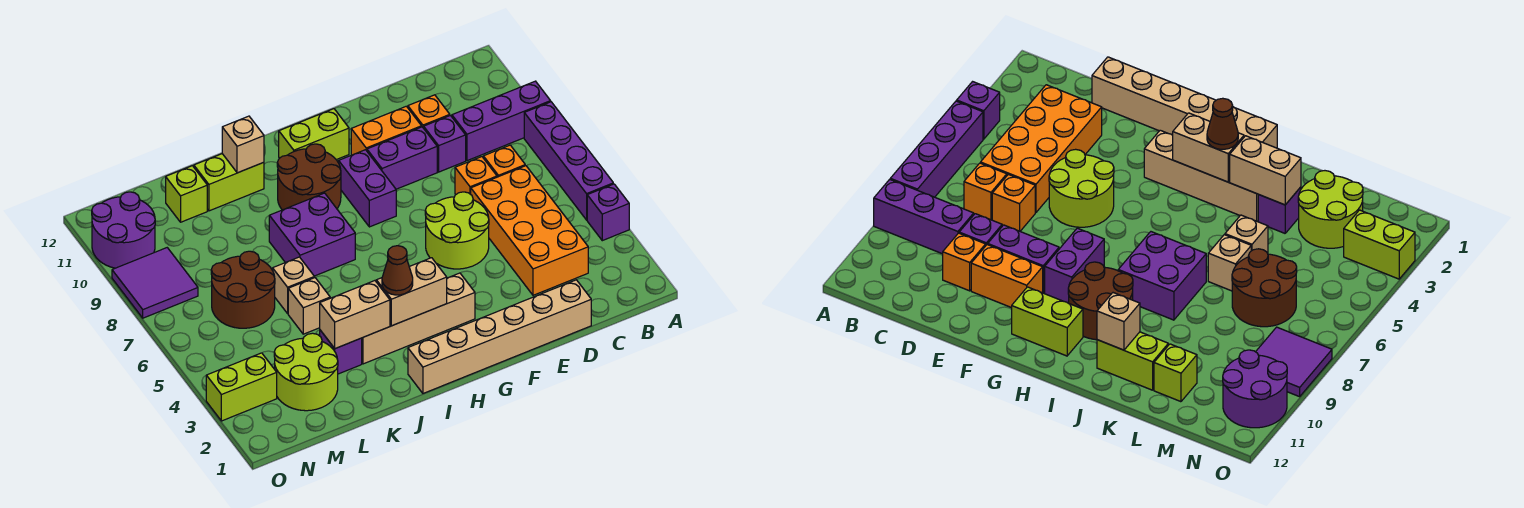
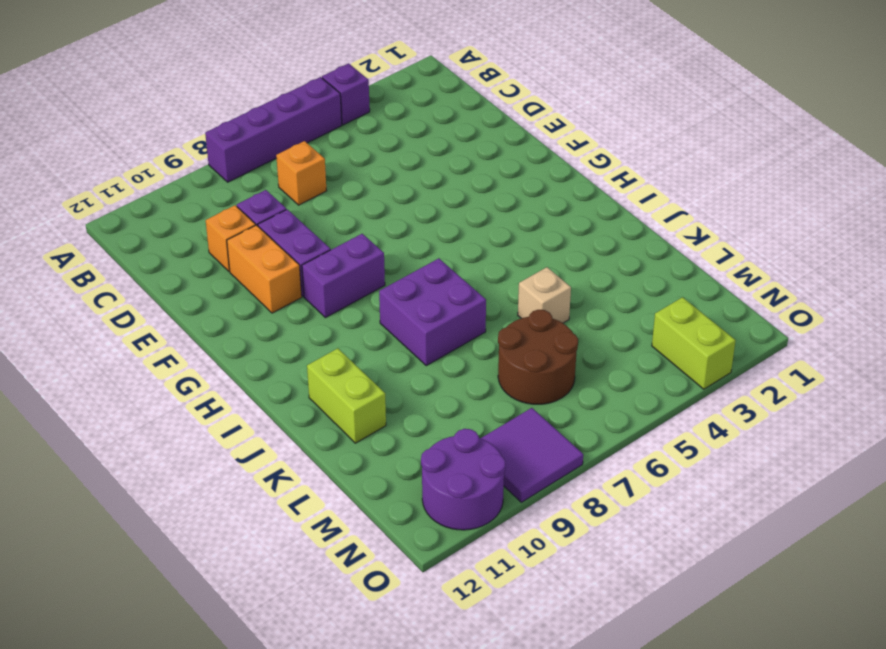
none -> purple brick A9:C9 level 1
none -> orange brick C3:D6 level 1
none -> tan brick D1:I1 level 1
none -> orange brick D7 level 1

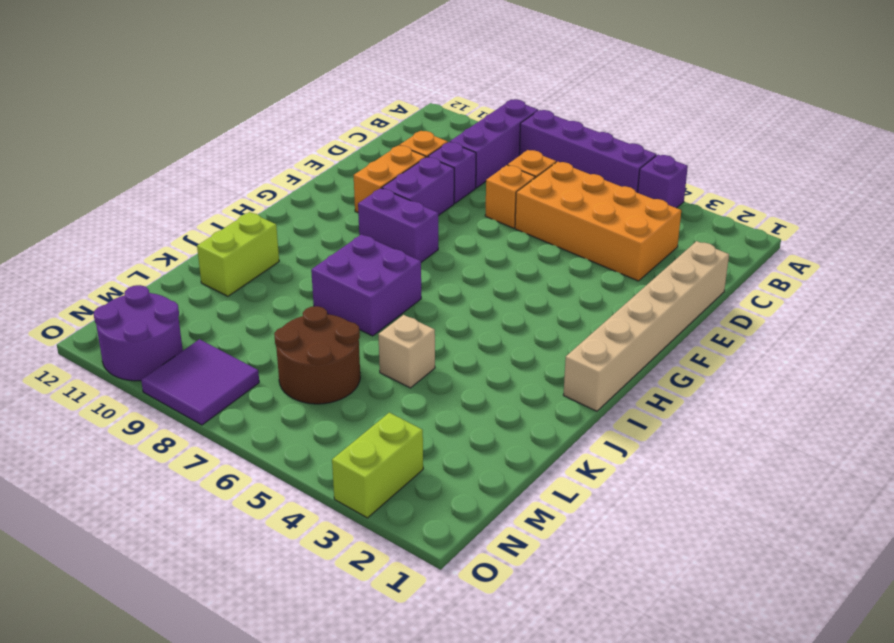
none -> lime round brick E5:F6 level 1
none -> tan brick G3:J3 level 1
none -> lime brick G11:H11 level 1
none -> brown round brick H9:I10 level 1

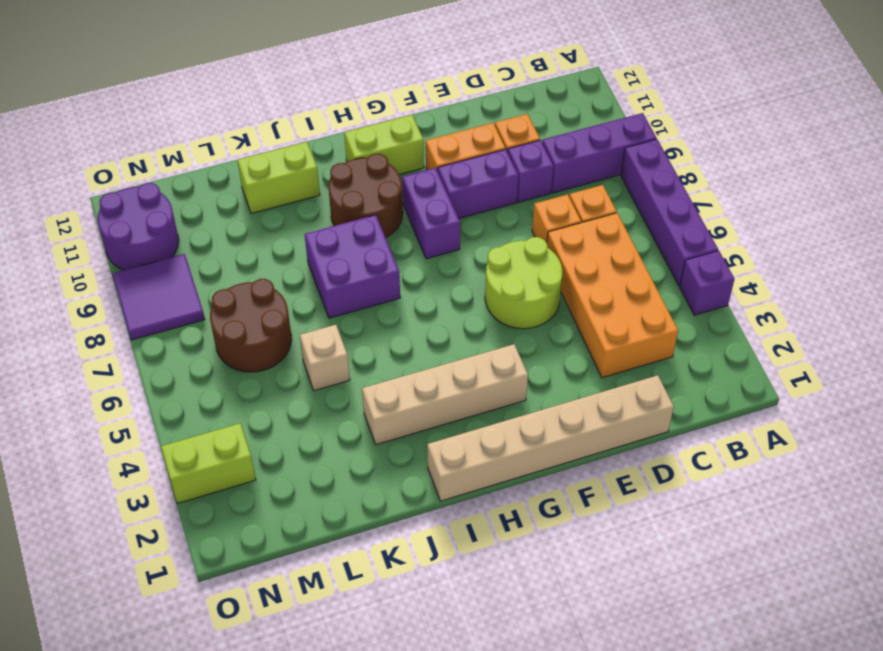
none -> purple brick K3 level 1
none -> tan brick K6 level 1
none -> lime round brick L2:M3 level 1
none -> lime brick L11 level 1

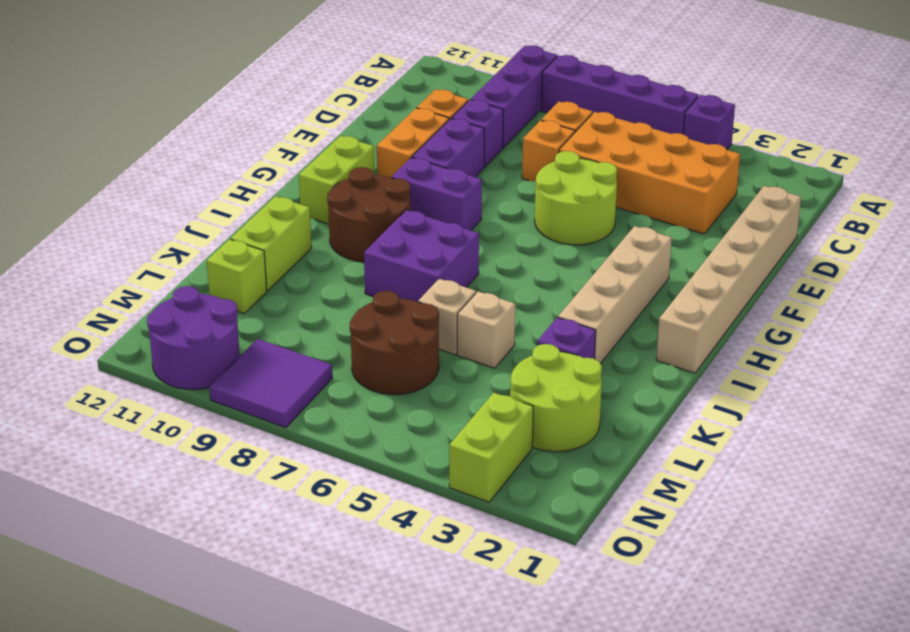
none -> tan brick H3:I3 level 2
none -> tan brick J3:K3 level 2
none -> tan brick J11 level 2
none -> brown cone I3 level 3

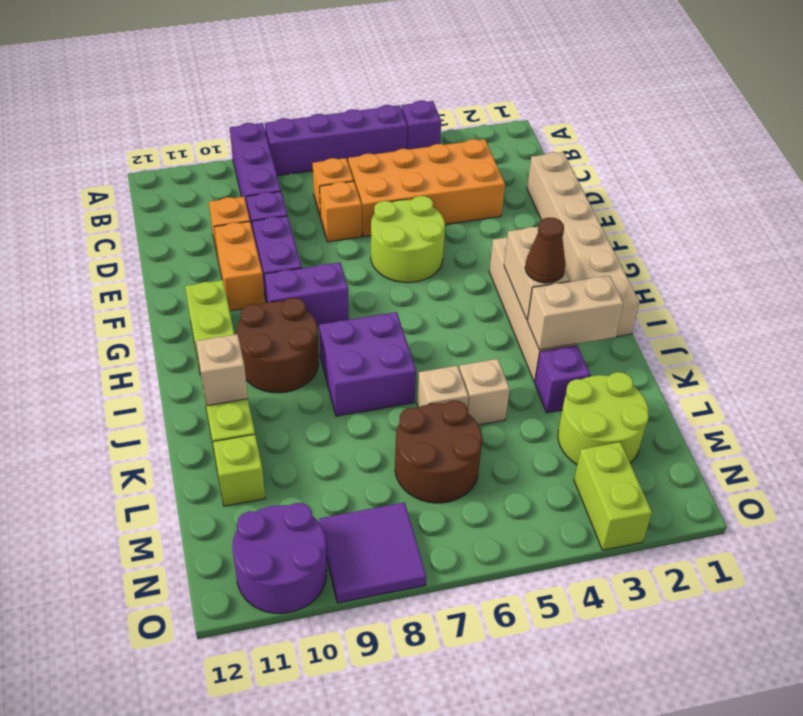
tan brick J2:J3 level 2 -> tan brick J3:K3 level 2

